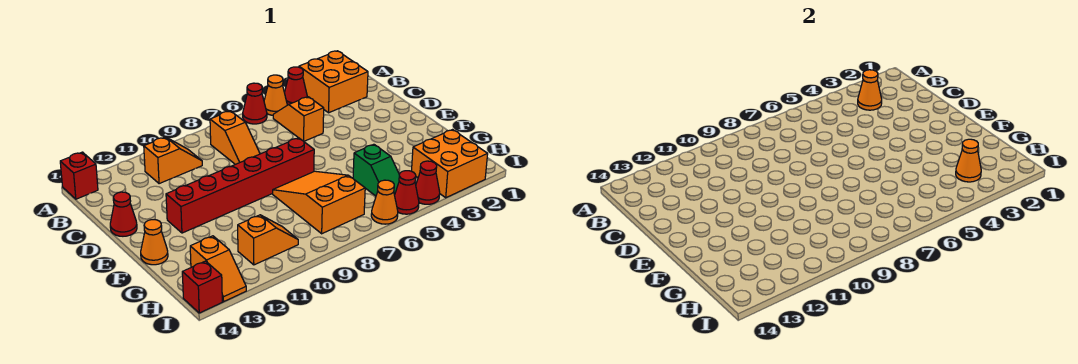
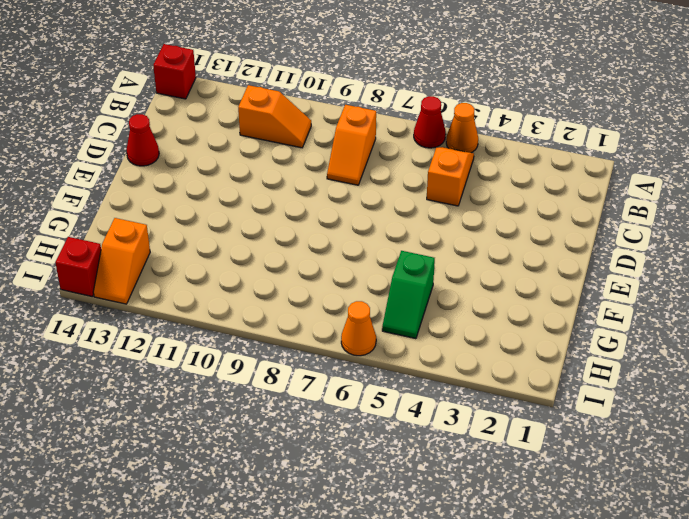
none -> orange brick A2:B3 level 1
none -> red cone A4 level 1
none -> red brick E7:E12 level 1

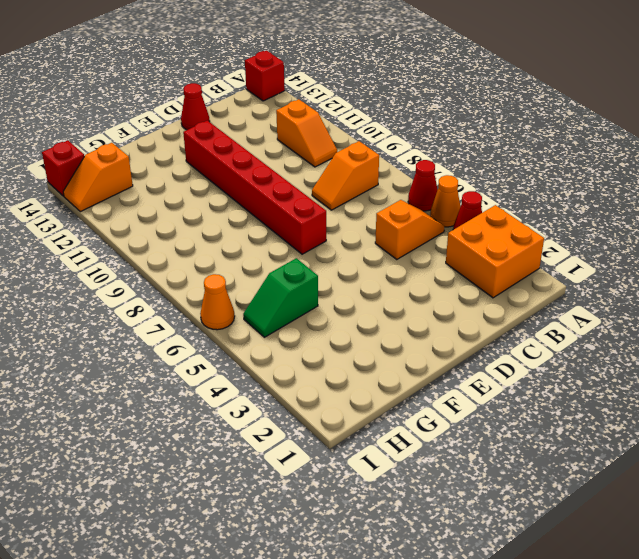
none -> orange slope F7:H8 level 1 top H
none -> orange cone F14 level 1
none -> orange brick H2:I3 level 1

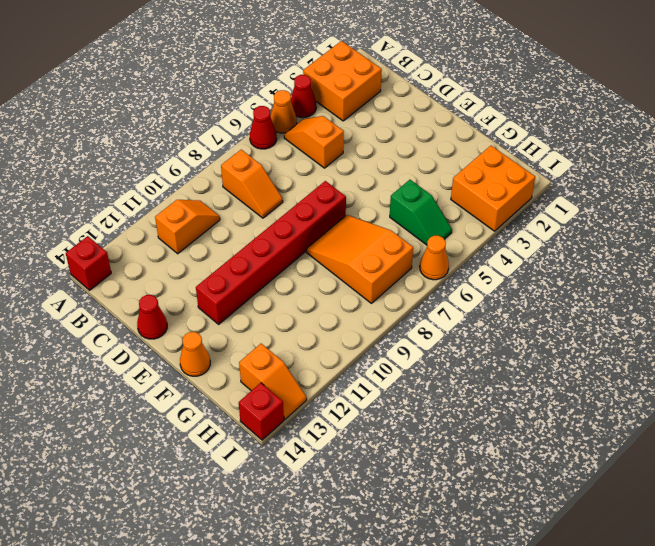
none -> orange slope H10:H11 level 1 top 11
none -> red cone I4 level 1
none -> red cone I5 level 1

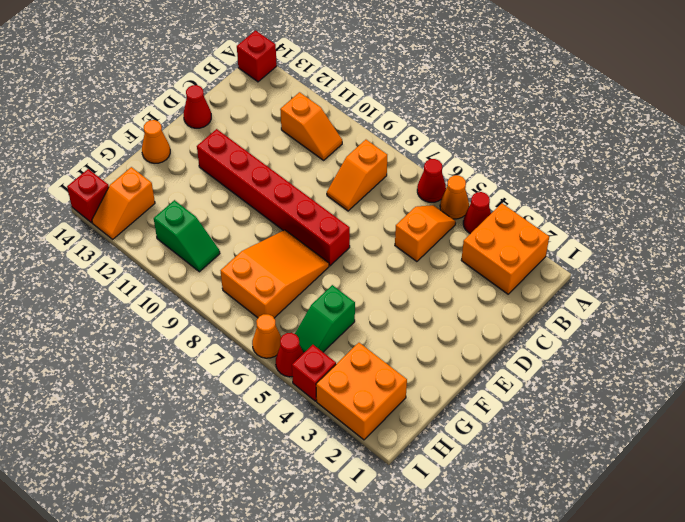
green slope H10:H11 level 1 top 11 -> orange slope H10:H11 level 1 top 11
red brick I4 level 1 -> red cone I4 level 1
none -> orange cone B3 level 2
none -> orange cone H3 level 2

